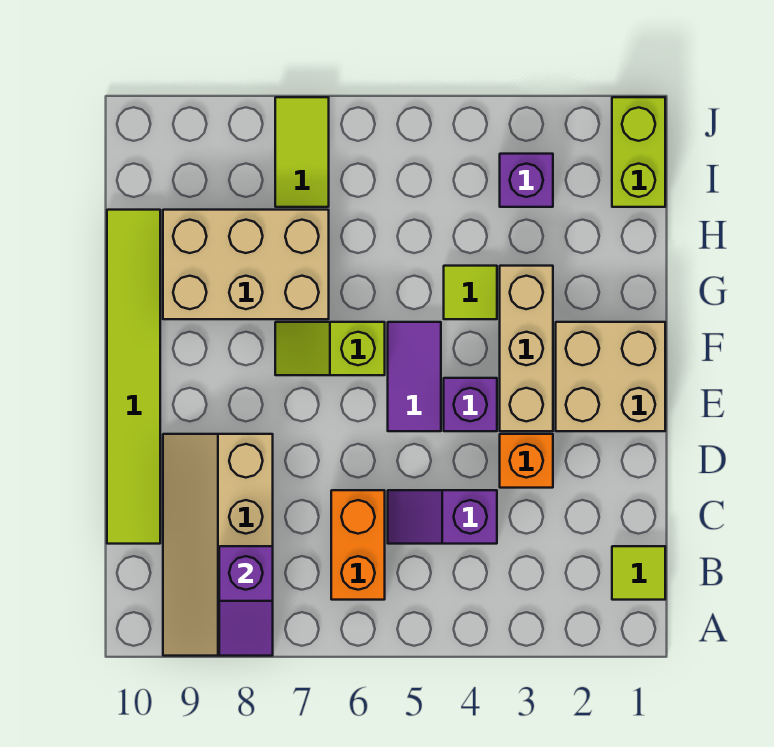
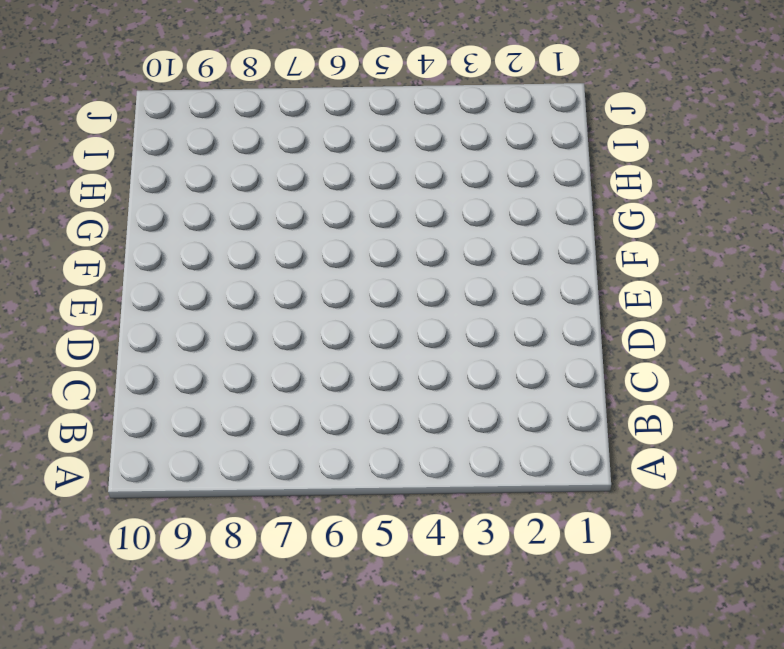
none -> tan slope A8:D9 level 1 top 8
none -> lime tile B1 level 1
none -> orange brick B6:C6 level 1

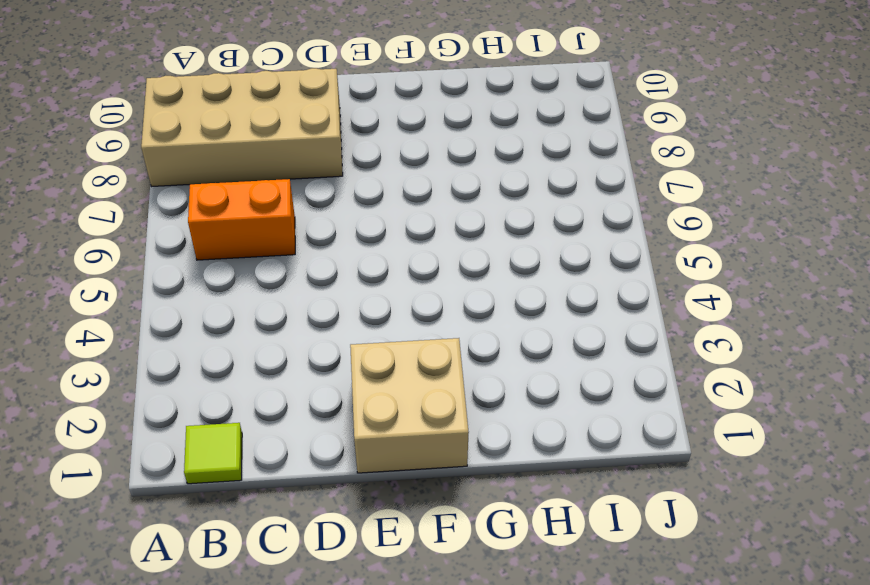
tan brick A8:D9 level 1 -> tan slope A8:D9 level 1 top 8
none -> purple slope C4:C5 level 1 top 4
none -> lime tile C10:H10 level 1
none -> orange brick D3 level 1

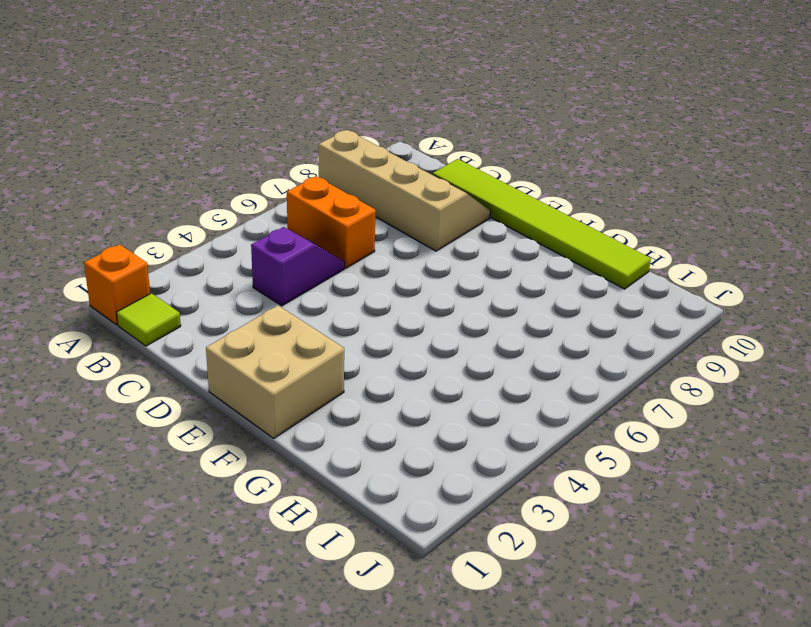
orange brick A1 level 1 -> orange brick D3 level 1
none -> tan brick E3:G3 level 1
none -> purple brick E4 level 1
none -> purple tile E5:F5 level 1

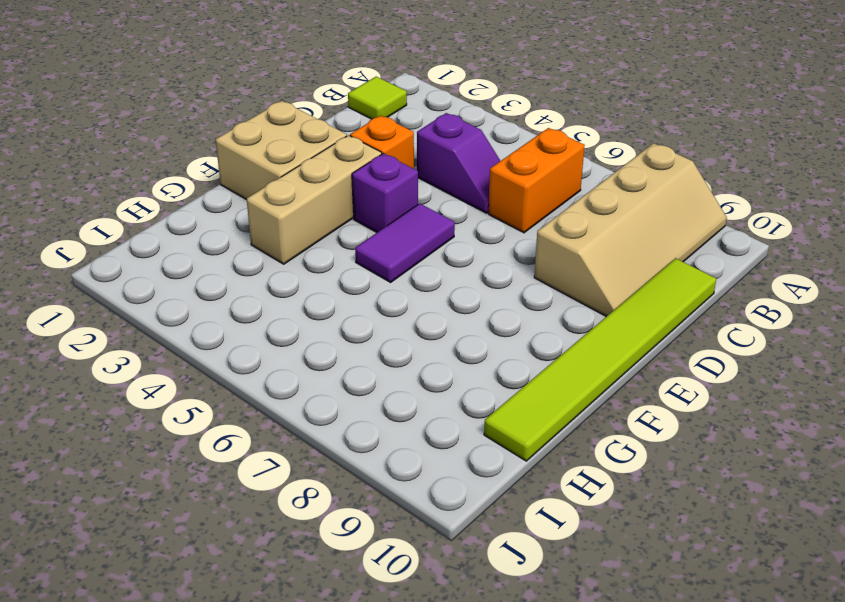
none -> lime slope F6:F7 level 1 top 6
none -> lime tile G4 level 1
none -> tan brick G7:H9 level 1

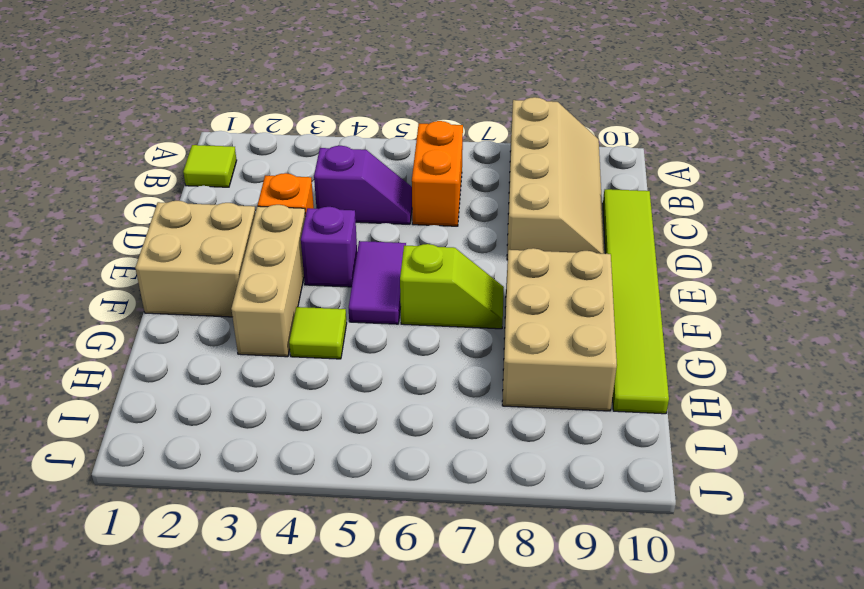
tan brick F8:H9 level 1 -> tan brick G7:H9 level 1
none -> lime brick I1:J1 level 1
none -> purple brick I3 level 1
none -> lime tile I7:J7 level 1

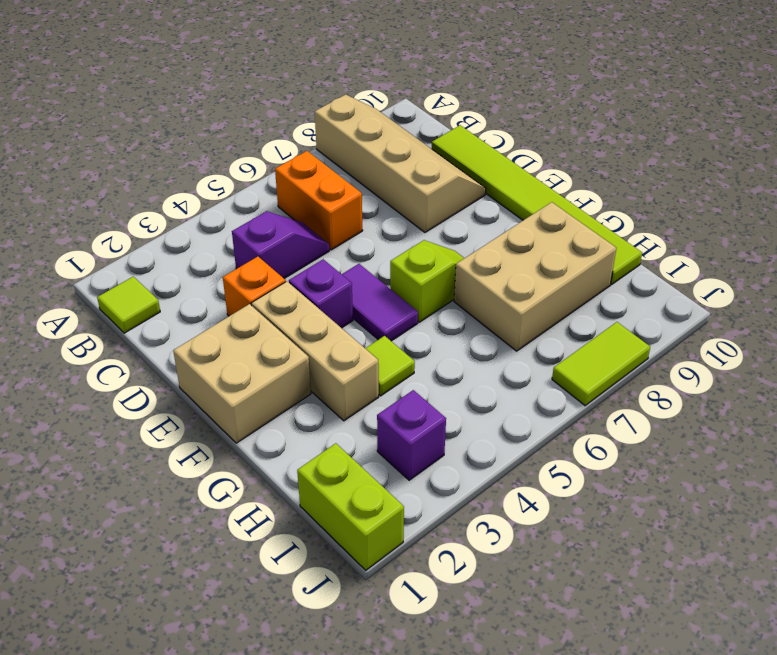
lime tile J7:J8 level 1 -> lime tile I7:J7 level 1
none -> purple slope A8:B8 level 2 top B

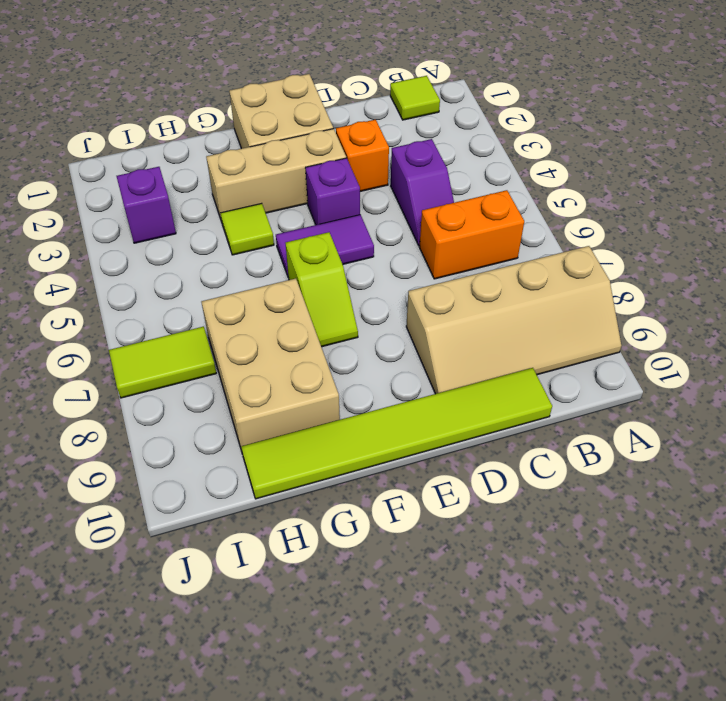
none -> lime brick I1:J1 level 1
none -> purple slope A8:B8 level 2 top B

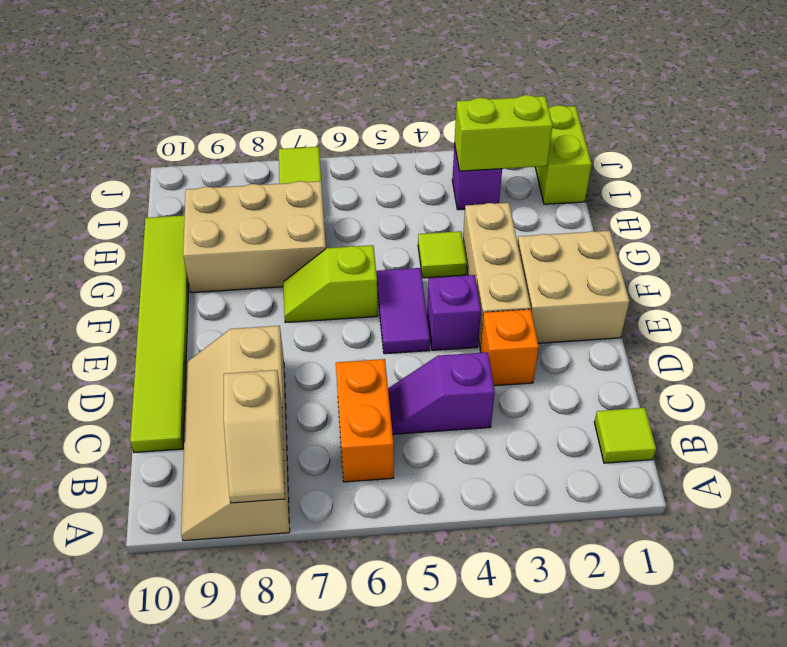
tan slope A8:B8 level 2 top B -> purple slope A8:B8 level 2 top B
lime brick I2:I3 level 2 -> none

